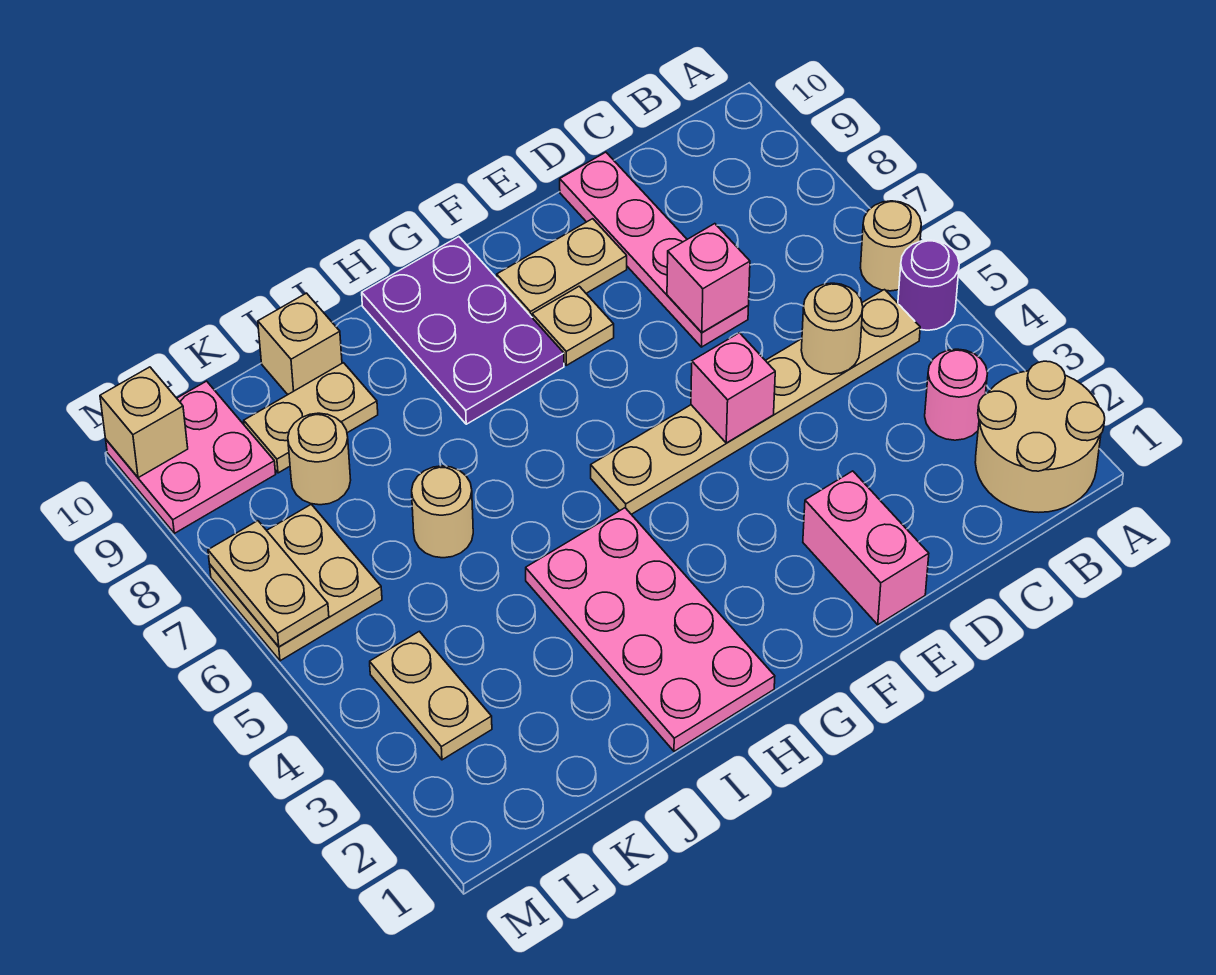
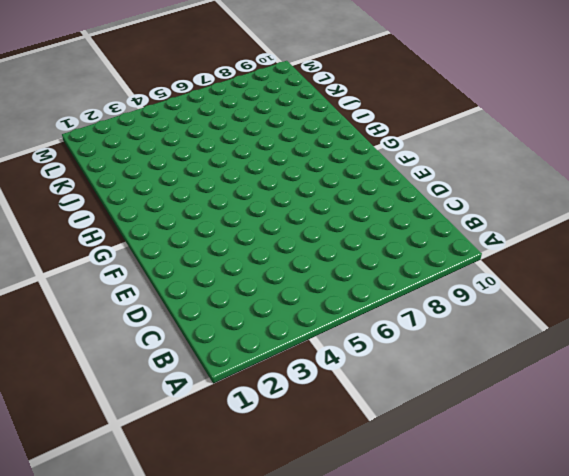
none -> tan round brick A1:B2 level 1
none -> purple round brick A5 level 1
none -> tan round brick A6 level 1

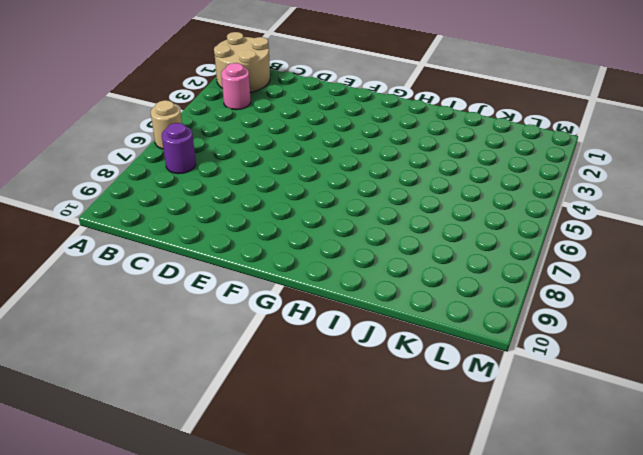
purple round brick B7 level 1 -> purple round brick A5 level 1
none -> tan plate B5:G5 level 1
none -> pink plate D7:D10 level 1
none -> pink brick E1:E2 level 1

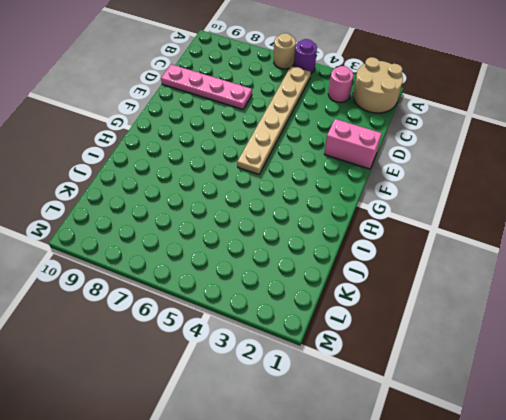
none -> tan plate E9:F9 level 1
none -> tan plate F8 level 1
none -> purple plate G8:H10 level 1

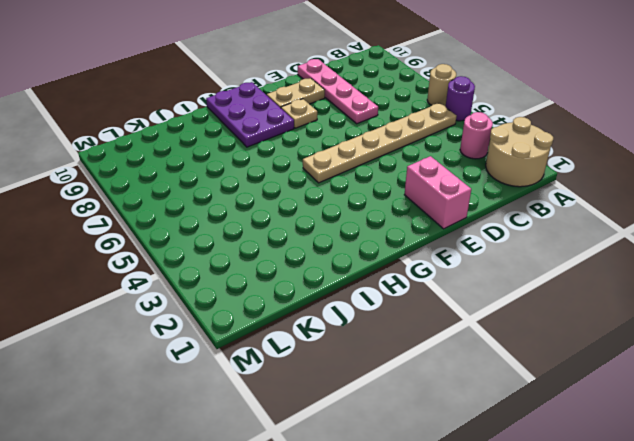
none -> pink plate H1:I4 level 1
none -> tan round brick J6 level 1
none -> tan plate J9:K9 level 1

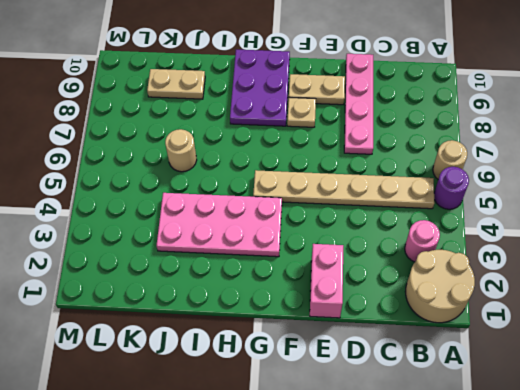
pink plate G3:J4 level 1 -> pink plate H1:I4 level 1
none -> tan brick J10 level 1
none -> tan round brick K8 level 1
none -> tan plate L3:L4 level 1

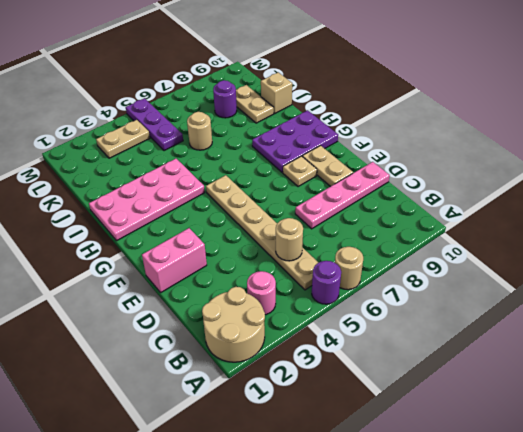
purple plate K5:M5 level 1 -> none
purple round brick K8 level 1 -> tan round brick K8 level 1
none -> tan plate L6:M7 level 1
none -> pink plate L9:M10 level 1
none -> pink brick D7 level 2

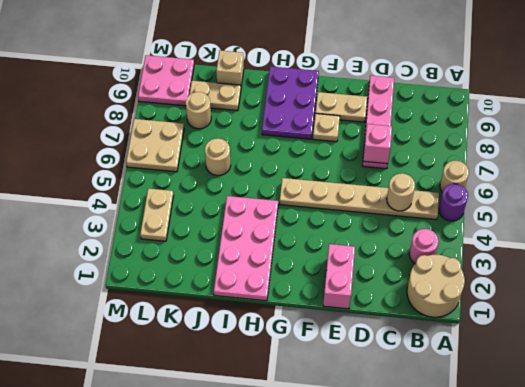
none -> pink brick E5 level 2
none -> tan plate M6:M7 level 2
none -> tan brick M10 level 2

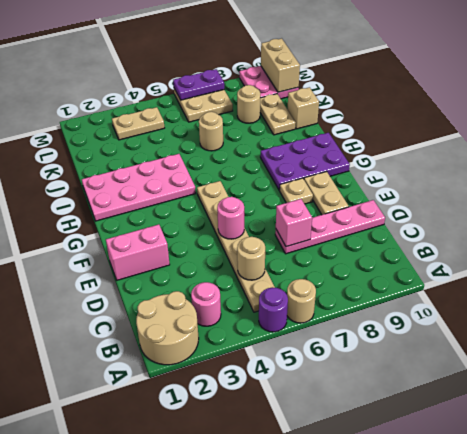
pink round brick E5 level 2 -> pink brick E5 level 2
tan brick L10:M10 level 2 -> tan brick M10 level 2
purple plate M6:M7 level 2 -> tan plate M6:M7 level 2

